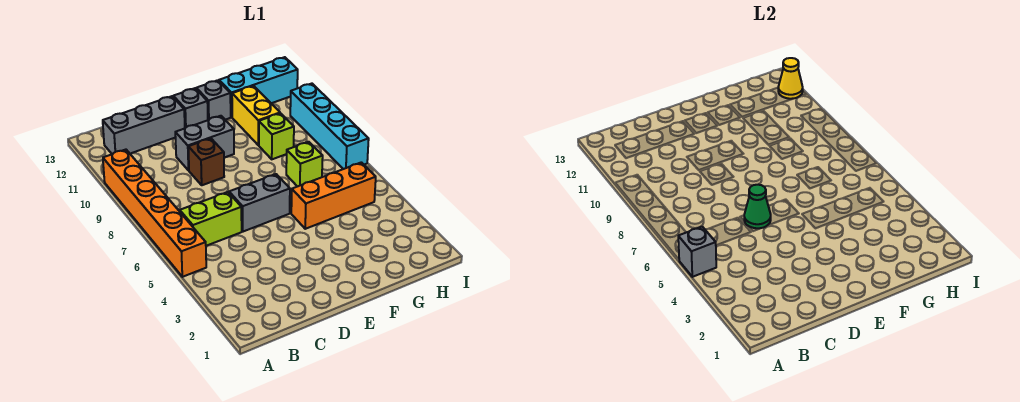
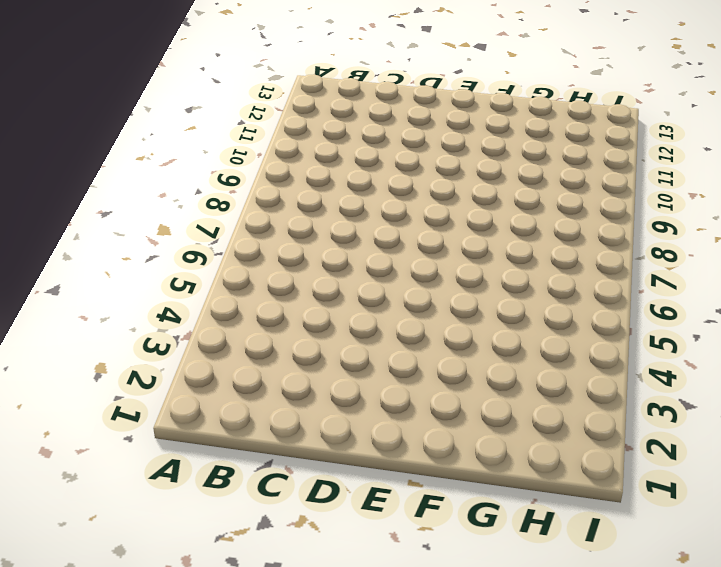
none -> orange brick A5:A10 level 1
none -> lime brick B6:C6 level 1
none -> grey brick B12:D12 level 1

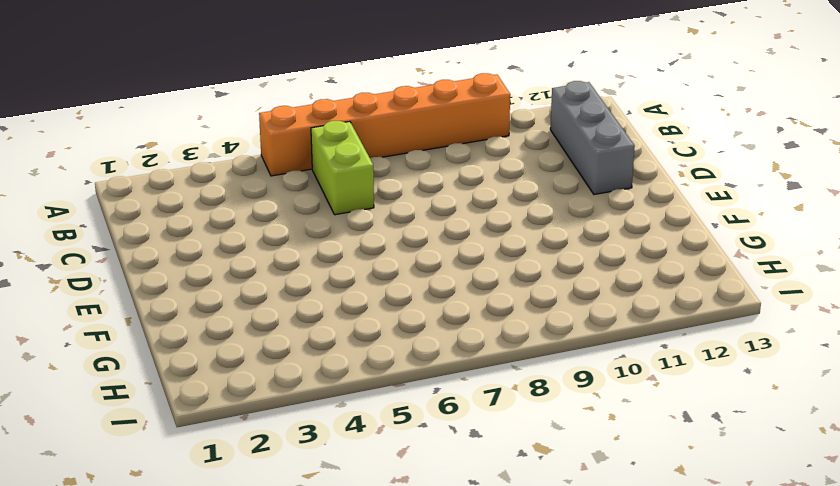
none -> grey brick D6:E6 level 1
none -> brown brick D9 level 1
none -> grey brick D10:E10 level 1

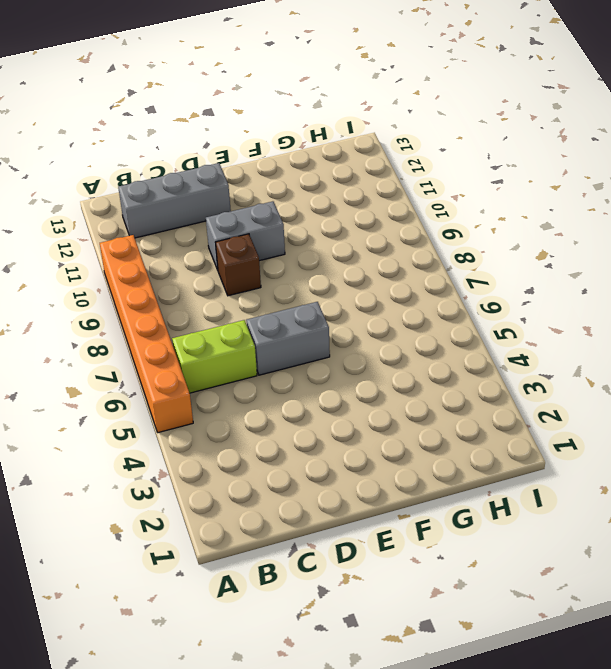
none -> grey brick E12 level 1
none -> orange brick F5:H5 level 1
none -> grey brick F12 level 1

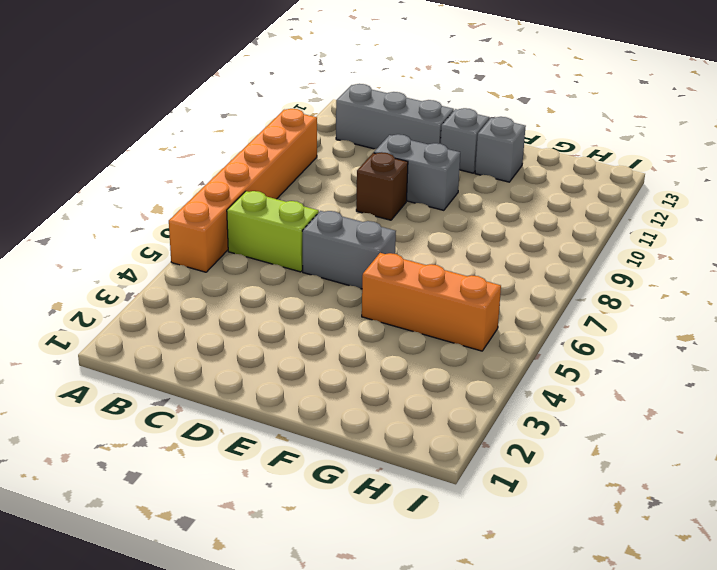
none -> lime brick G7 level 1
none -> lime brick G9 level 1
none -> yellow brick G10:G11 level 1

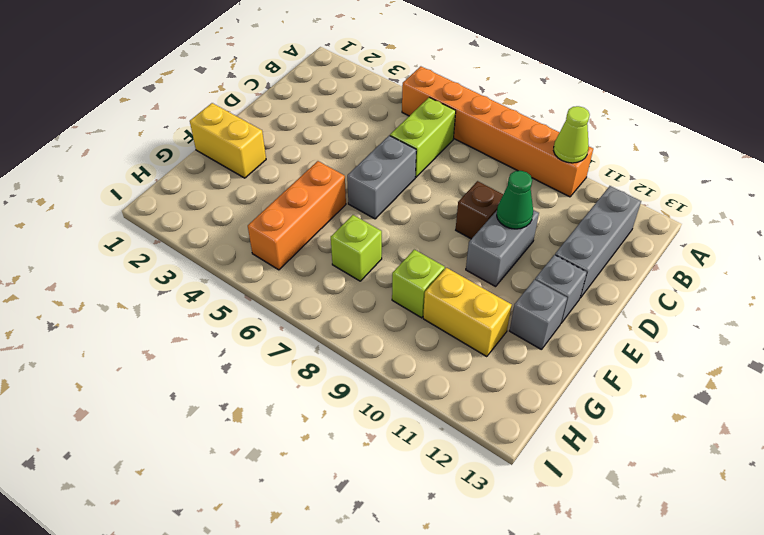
lime cone A10 level 2 -> none
green cone D10 level 2 -> green cone D6 level 2
yellow brick F1:F2 level 1 -> none
none -> cyan brick G12:I12 level 1
none -> cyan brick I7:I10 level 1
none -> grey brick A5 level 2

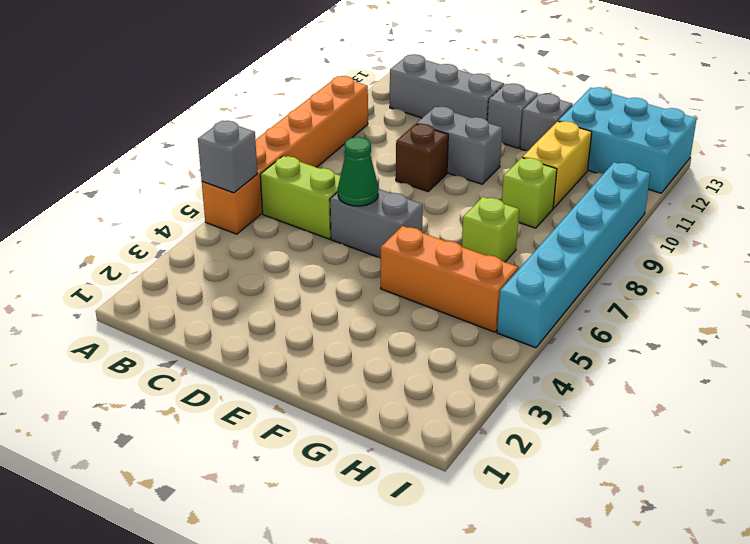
cyan brick G12:I13 level 1 -> cyan brick G12:I12 level 1
cyan brick I5:I10 level 1 -> cyan brick I7:I10 level 1
none -> yellow cone I12 level 2

